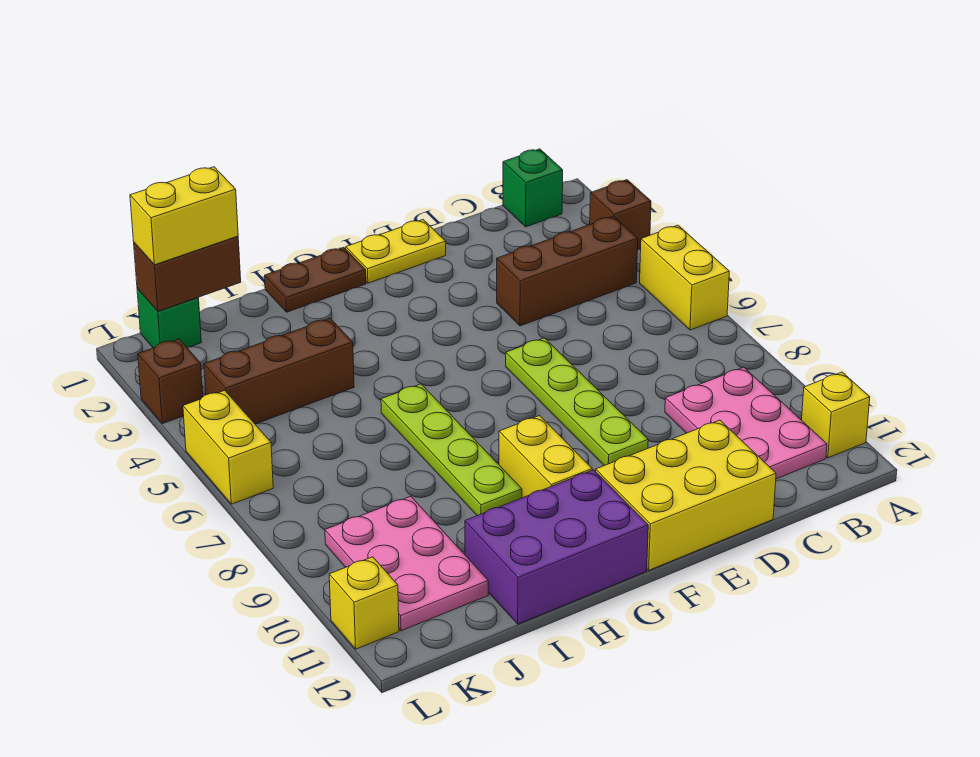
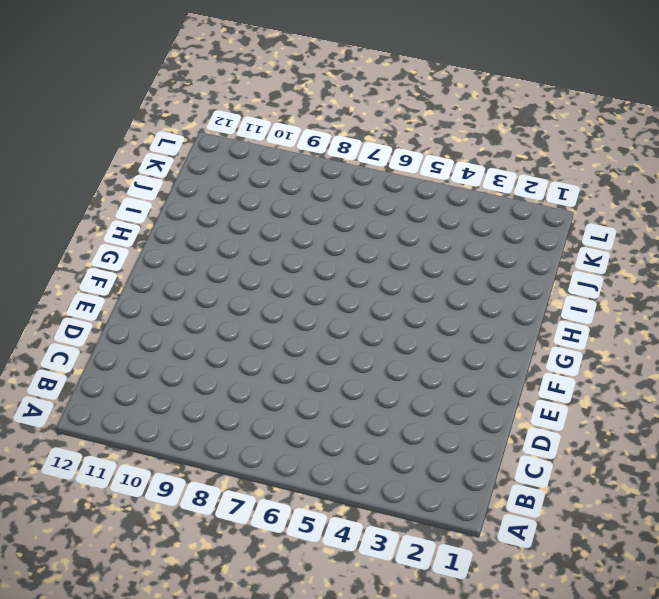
none -> brown brick A3 level 1
none -> yellow brick A5:A6 level 1
none -> yellow brick A11 level 1

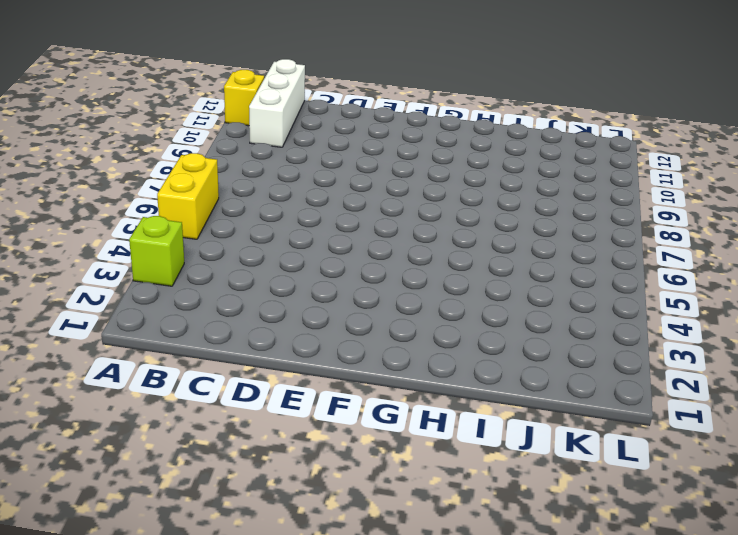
lime brick A3 level 1 -> brown brick A3 level 1
white brick B10:B12 level 1 -> pink plate B9:C11 level 1
none -> green brick B1 level 1
none -> brown brick B4:D4 level 1
none -> yellow brick D11:F12 level 1

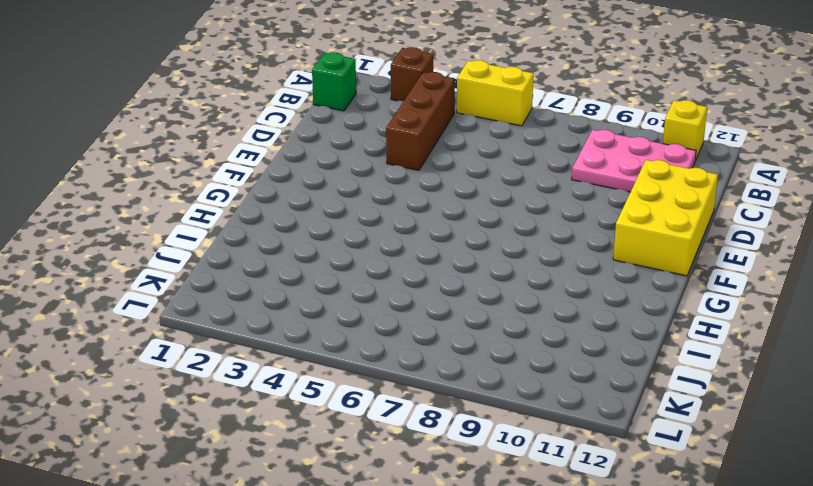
none -> yellow plate E1:F1 level 1
none -> lime plate E6:E9 level 1
none -> brown plate G1:H1 level 1

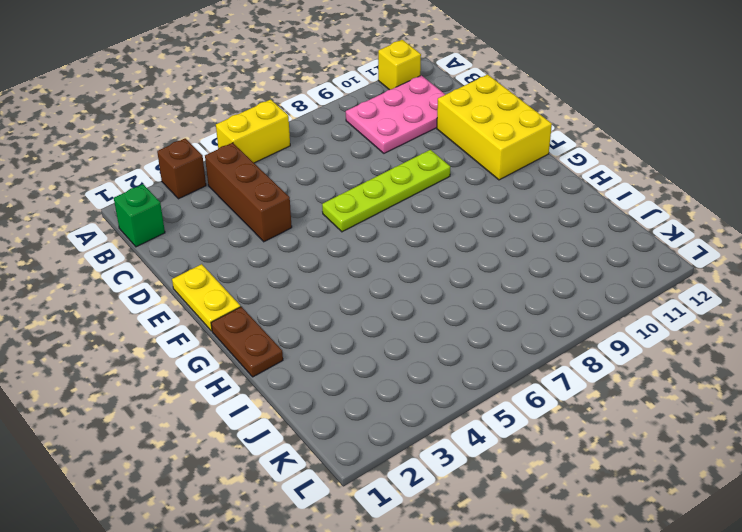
none -> yellow brick G9:G10 level 1
none -> purple brick G11:I12 level 1
none -> lime plate H6:H9 level 1

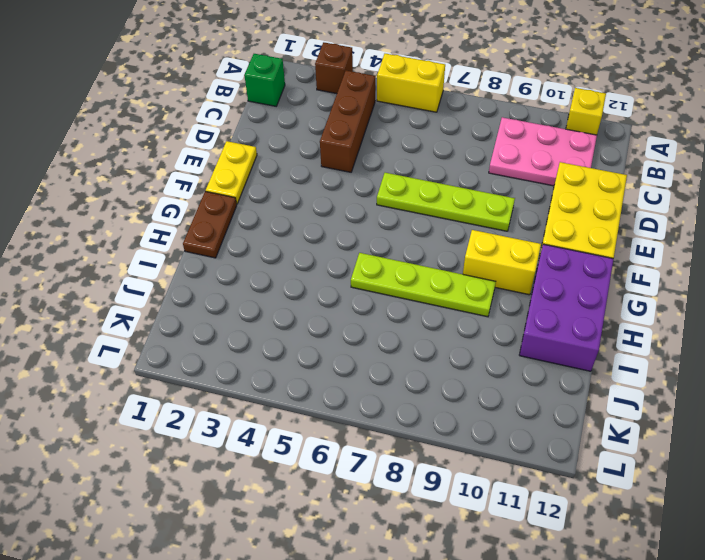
none -> brown brick I4:K4 level 1
none -> pink plate J9:K11 level 1
none -> green brick K1 level 1

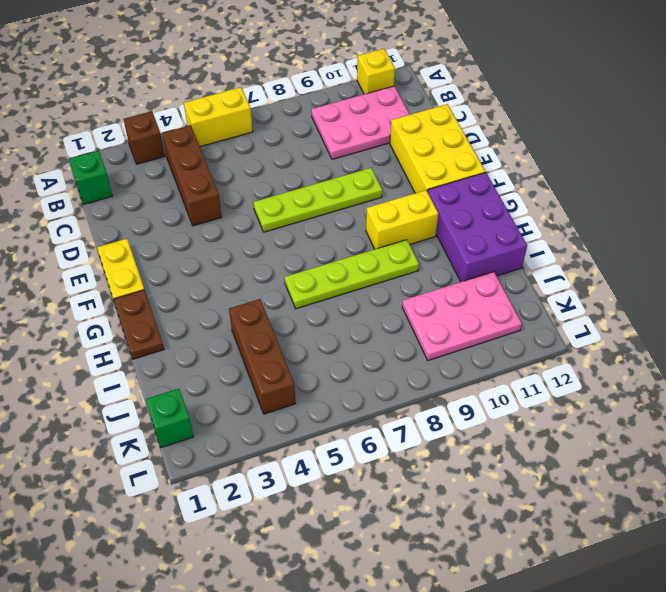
none -> brown brick L3 level 1
none -> yellow brick L5:L6 level 1
none -> yellow brick L11 level 1

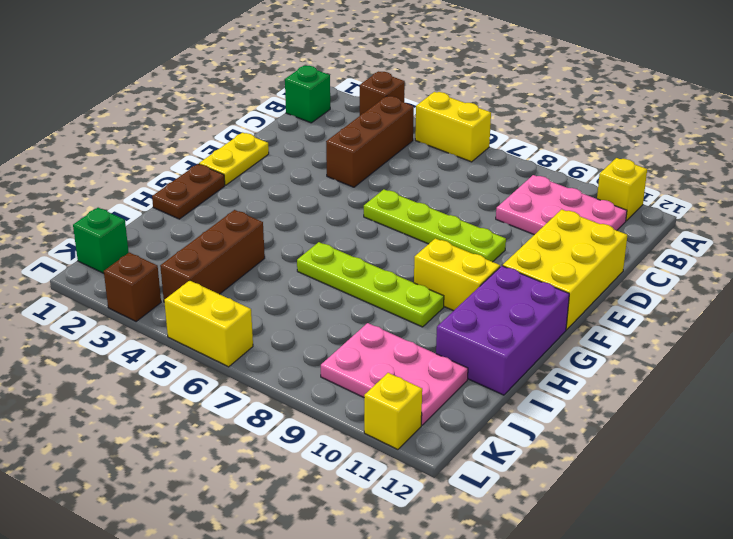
none -> brown brick J1:K1 level 2
none -> yellow brick J1:K1 level 3

